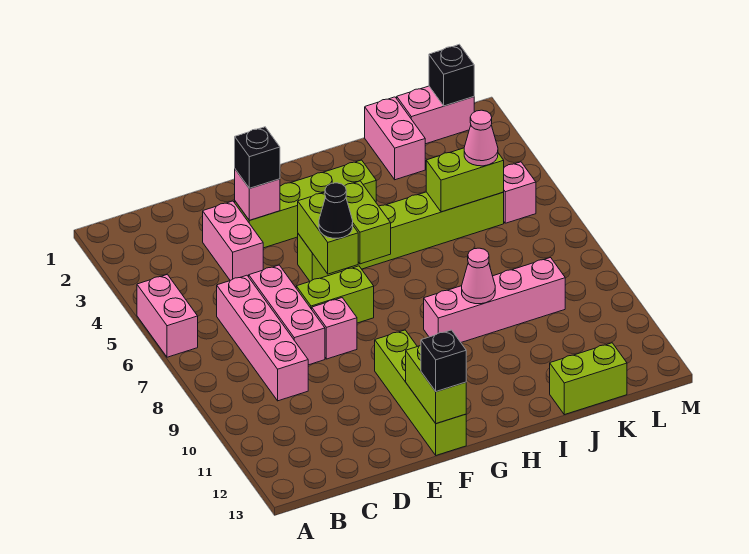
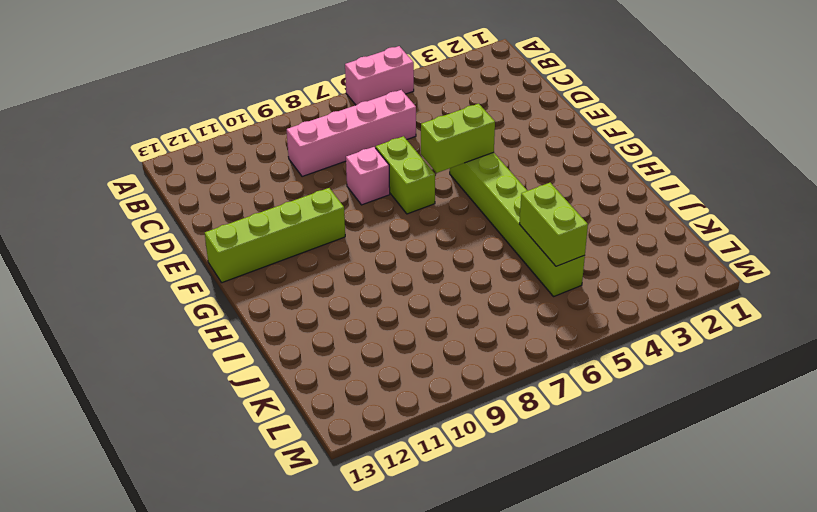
none -> pink brick D3:D4 level 1
none -> pink brick D6:D8 level 1
none -> lime brick E3:H3 level 1

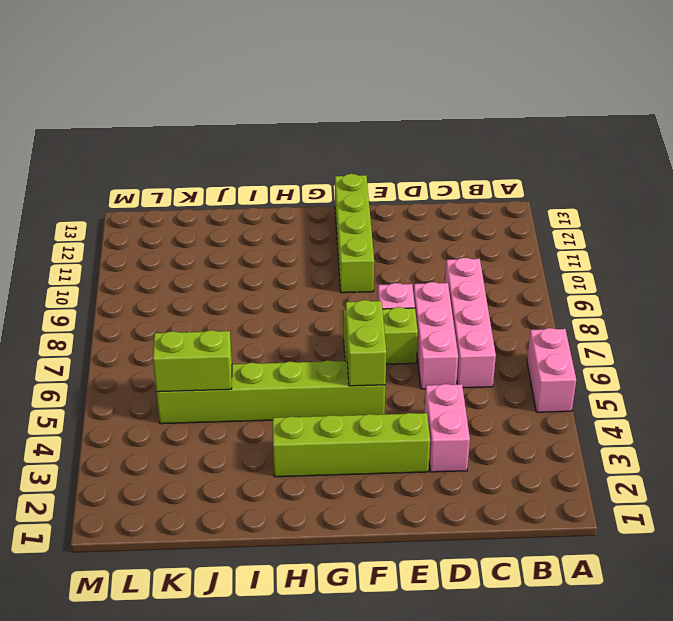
none -> pink brick H9:K9 level 1
none -> pink brick J1:J2 level 1
none -> lime brick J13:K13 level 1

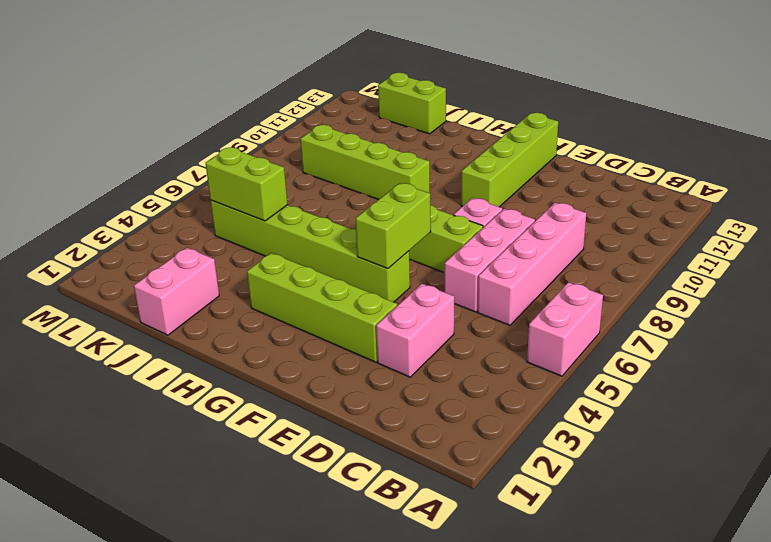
lime brick H9:K9 level 1 -> pink brick H9:K9 level 1
none -> pink brick K1:L1 level 1
none -> pink brick L5 level 1
none -> pink brick E3 level 2

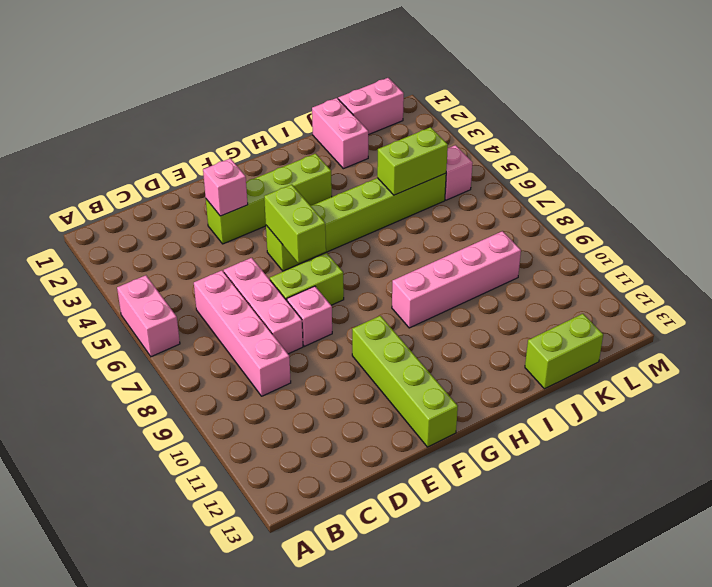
none -> pink brick D3:D4 level 1
none -> lime brick F12:F13 level 2
none -> lime brick G5:G6 level 2

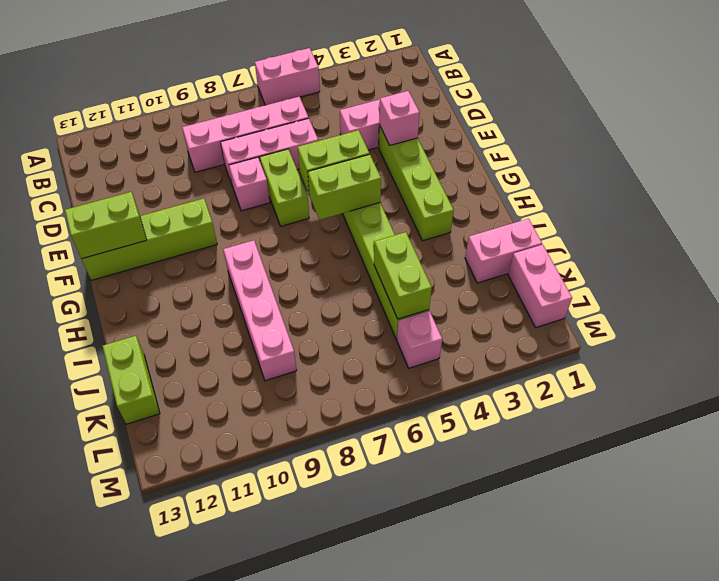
none -> pink cone I9 level 2
none -> black brick L1 level 2
none -> black brick E3 level 3

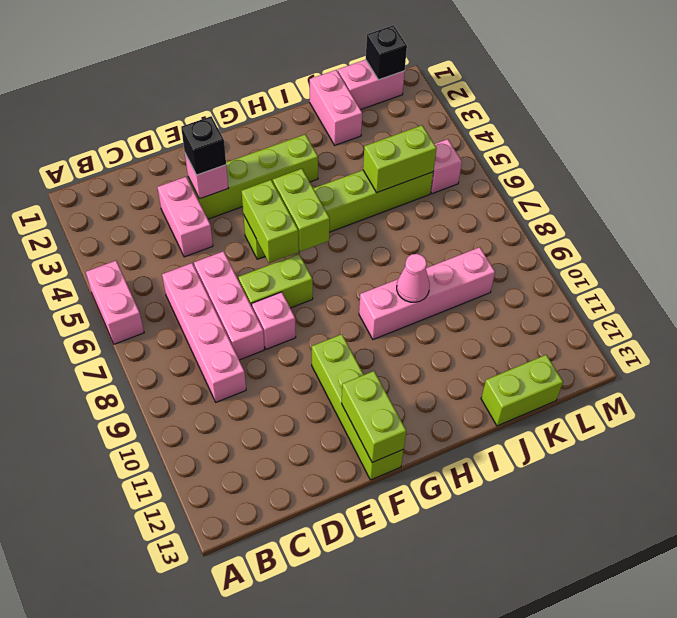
none -> black cone F6 level 3
none -> black brick F13 level 3
none -> pink cone K5 level 3

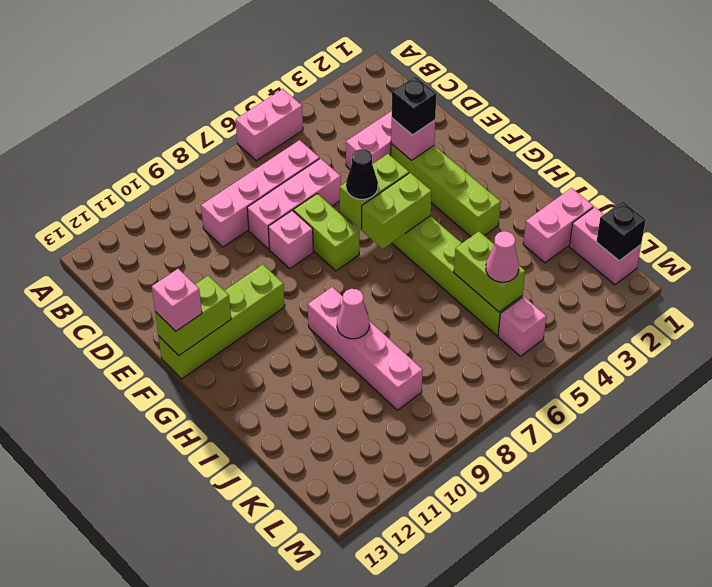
pink brick F13 level 3 -> black brick F13 level 3
none -> lime brick J13:K13 level 1

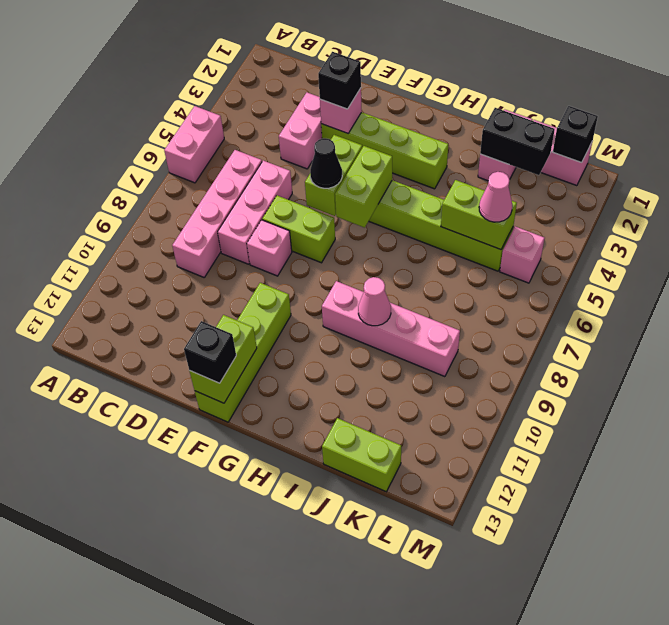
black brick J2:K2 level 2 -> none

